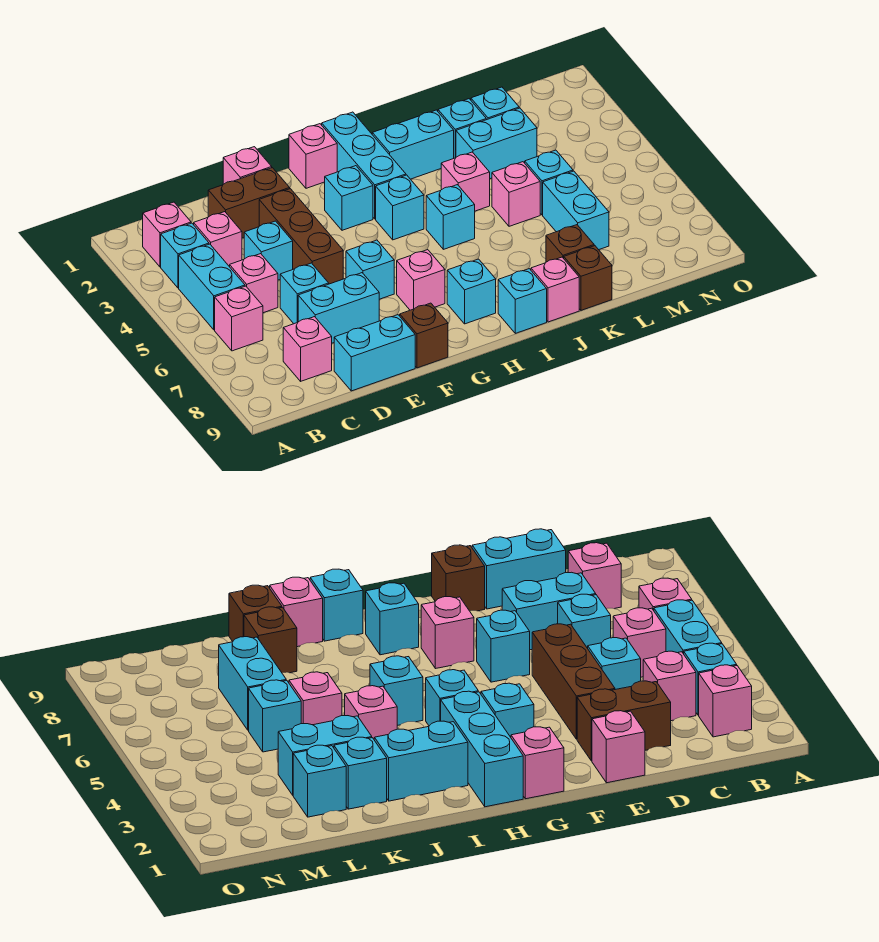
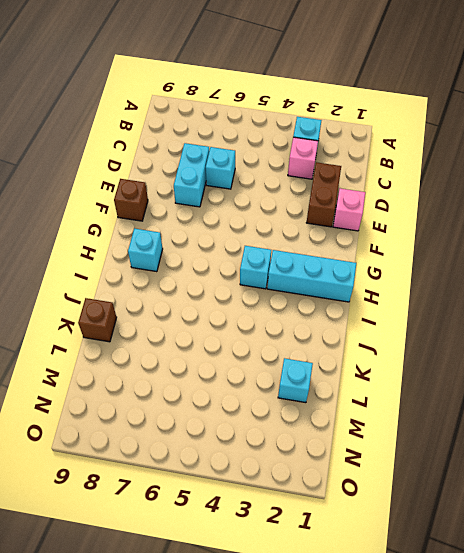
none -> pink brick B2 level 1
none -> cyan brick B4:B5 level 1
none -> pink brick B6 level 1
none -> pink brick C5 level 1

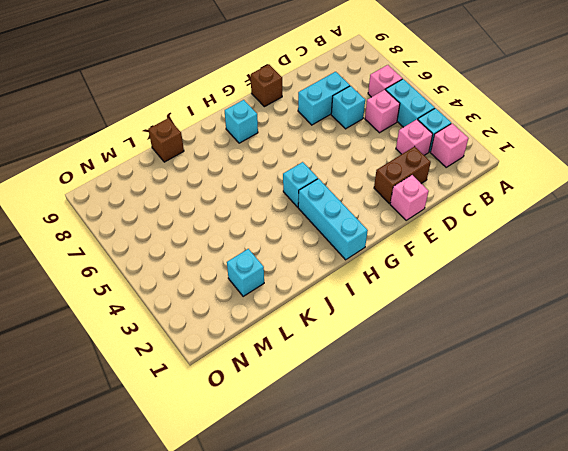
none -> pink brick C8 level 1
none -> cyan brick D4 level 1
none -> cyan brick D9:E9 level 1
none -> brown brick E3:E5 level 1

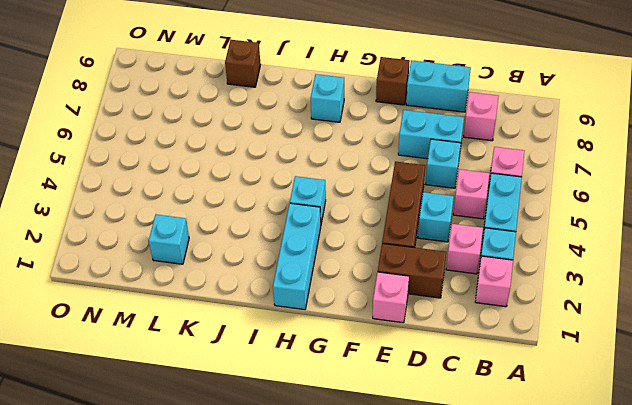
none -> cyan brick F6 level 1
none -> pink brick G1 level 1
none -> cyan brick G3 level 1
none -> pink brick G7 level 1

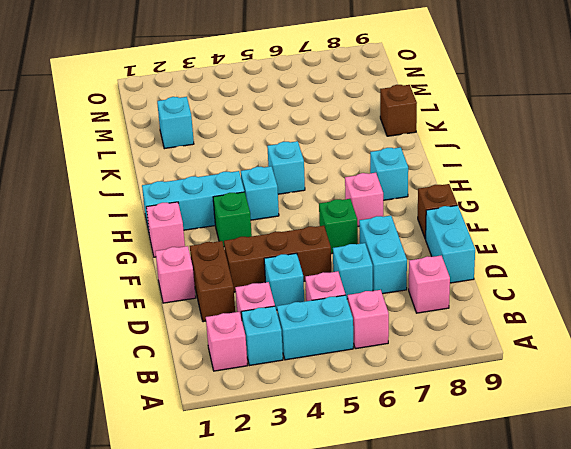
green brick F6 level 1 -> cyan brick F6 level 1
green brick G3 level 1 -> cyan brick G3 level 1
none -> cyan brick I2:J2 level 1
none -> cyan brick I9 level 1
none -> pink brick J4 level 1
none -> pink brick J9 level 1

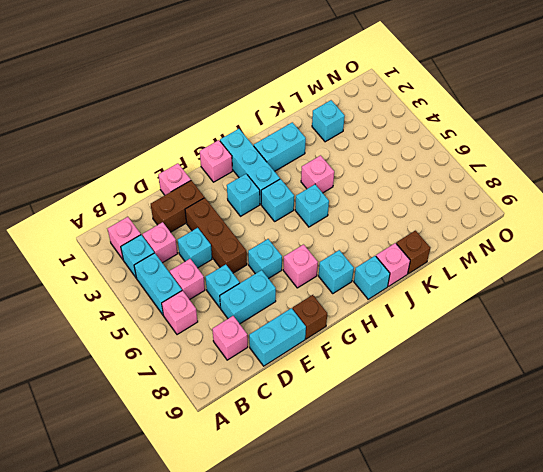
none -> cyan brick K2 level 1
none -> cyan brick K3:L3 level 1
none -> pink brick K5 level 1
none -> brown brick K8 level 1

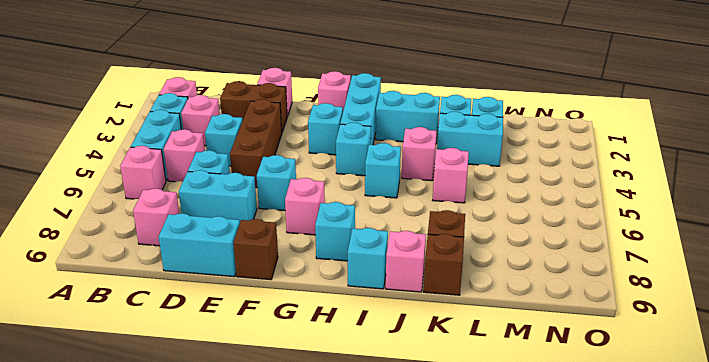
none -> cyan brick L5 level 1
none -> cyan brick L6:L7 level 1

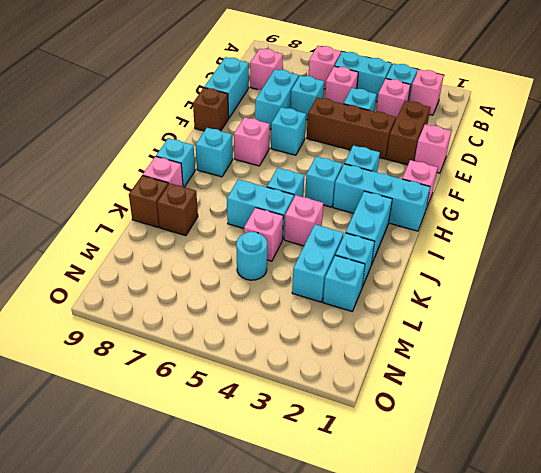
cyan brick J5:J6 level 1 -> cyan brick L6:L7 level 1
cyan round brick L5 level 1 -> cyan brick L5 level 1

